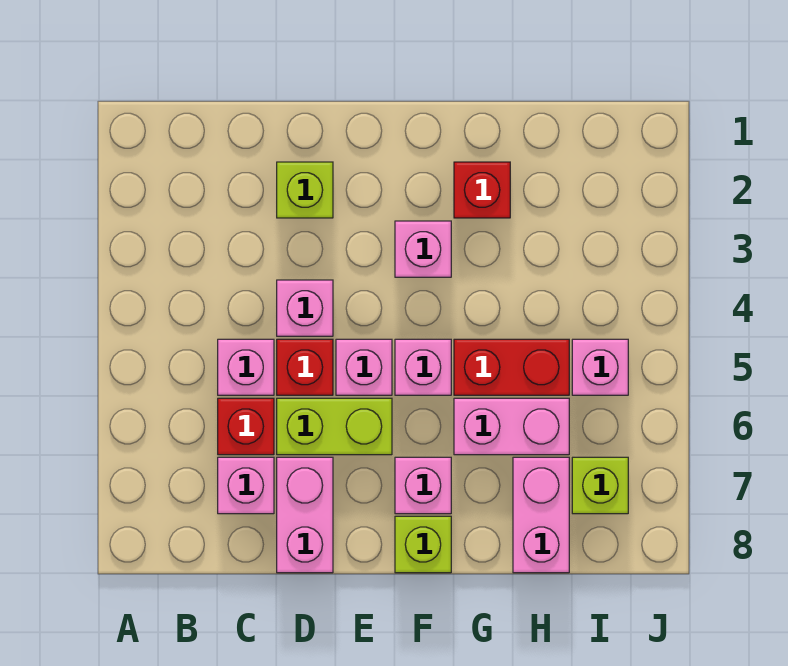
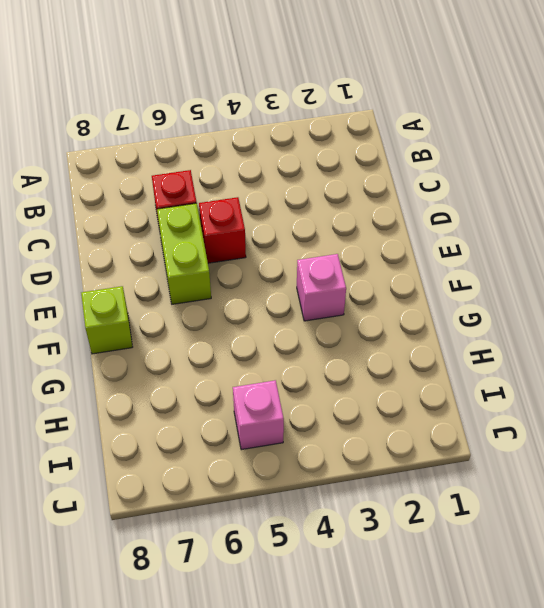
none -> pink brick C5 level 1
none -> pink brick C7 level 1
none -> lime brick D2 level 1

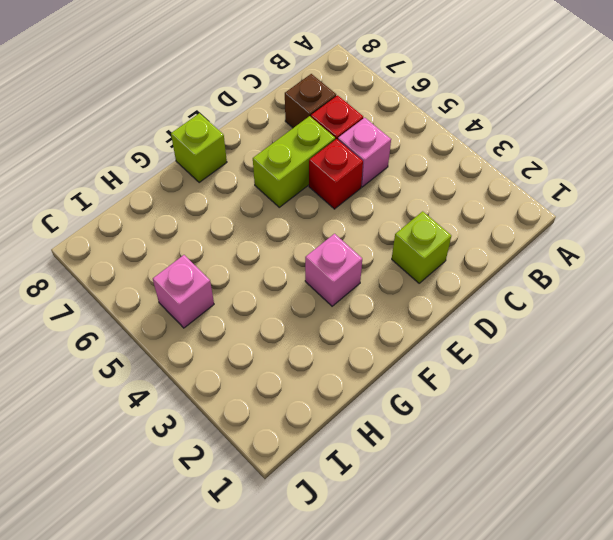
brown brick C7 level 1 -> pink brick C7 level 1
none -> pink brick D4 level 1
none -> pink brick D7:D8 level 1
none -> pink brick E5 level 1

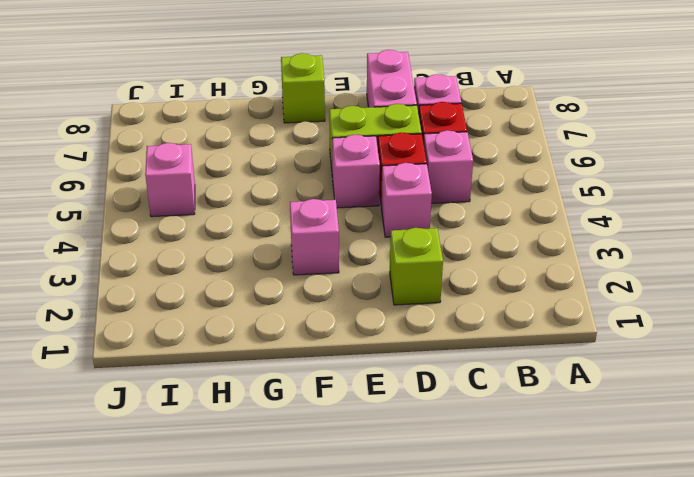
none -> pink brick F5 level 1
none -> pink brick F7 level 1
none -> red brick G2 level 1

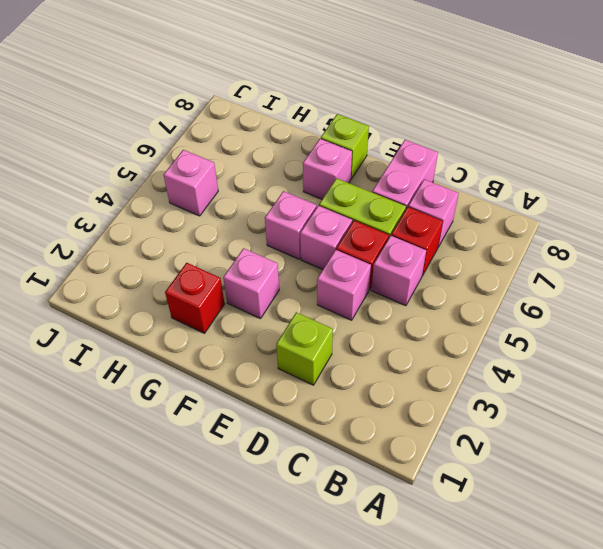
none -> red brick G5:H5 level 1
none -> pink brick G6:H6 level 1
none -> pink brick H7:H8 level 1

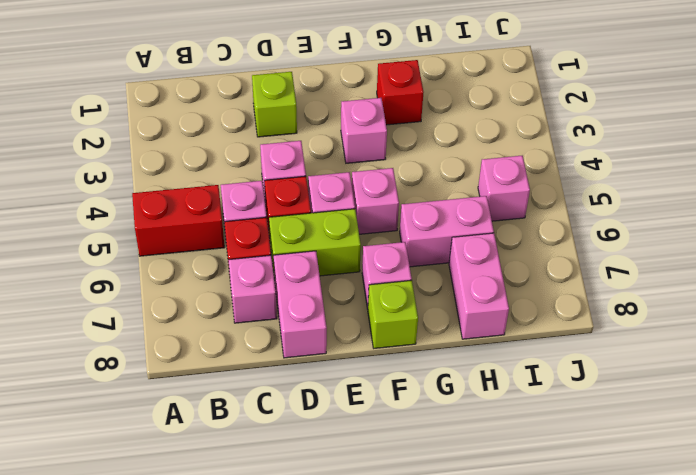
red brick A5:B5 level 1 -> red brick G5:H5 level 1
none -> lime brick I7 level 1

